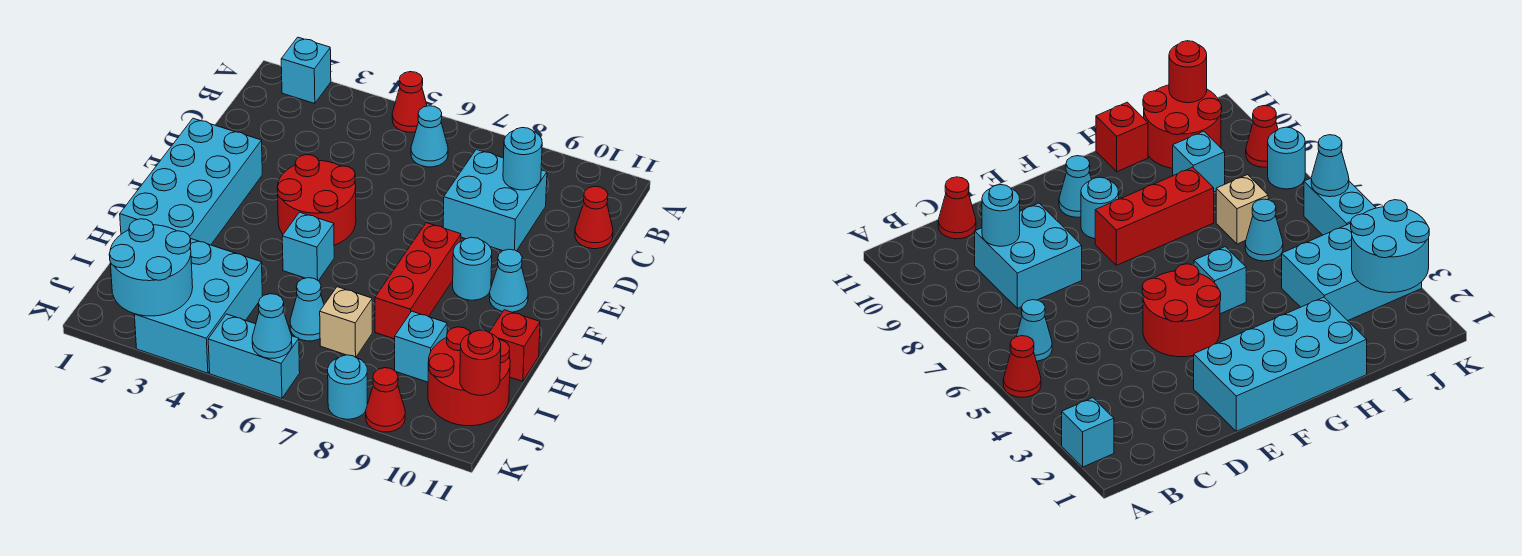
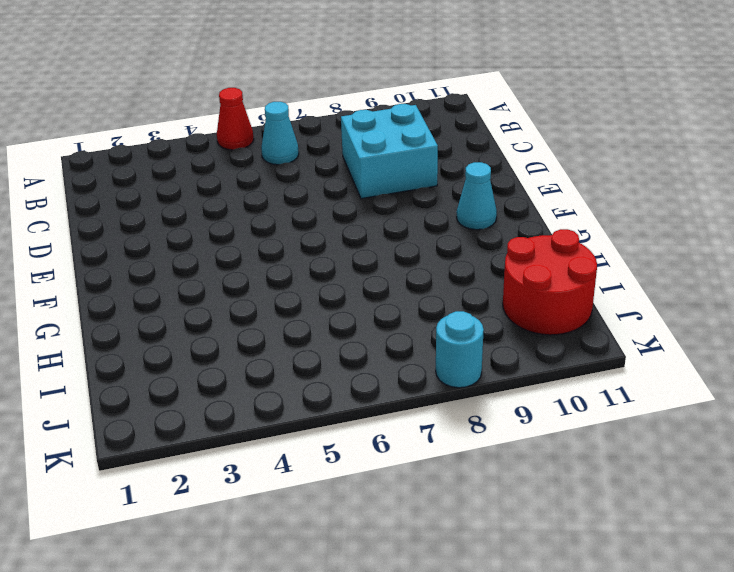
none -> cyan brick A2 level 1
none -> red cone C11 level 1
none -> cyan brick E1:H2 level 1

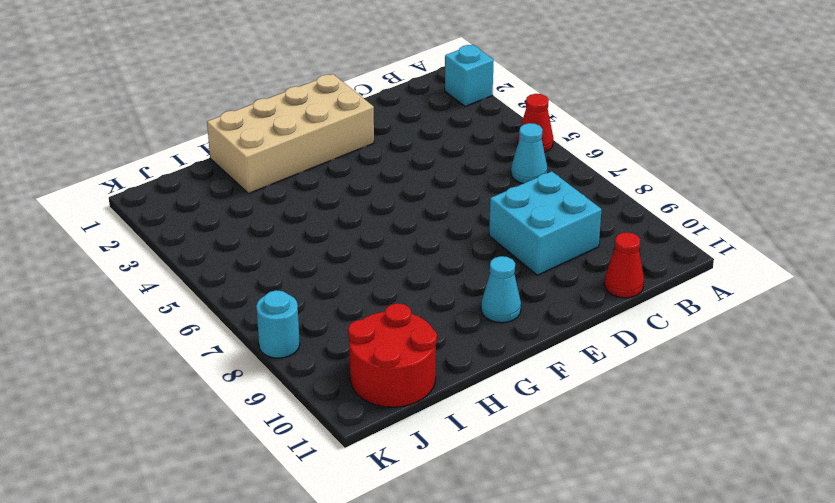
tan brick E1:H2 level 1 -> cyan brick E1:H2 level 1
none -> red round brick E4:F5 level 1
none -> red brick F8:H8 level 1
none -> cyan round brick F9 level 1

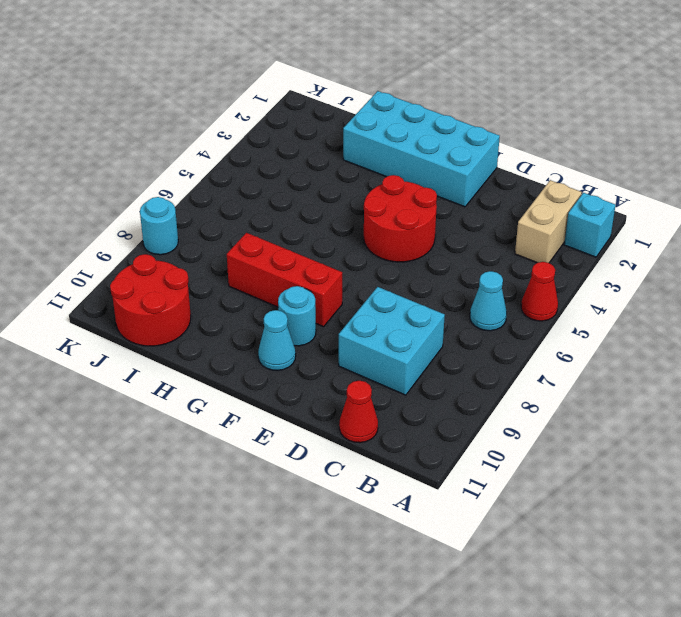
tan brick B2:B3 level 1 -> none
none -> cyan brick G5 level 1
none -> red brick H11 level 1
none -> cyan brick I3:K4 level 1

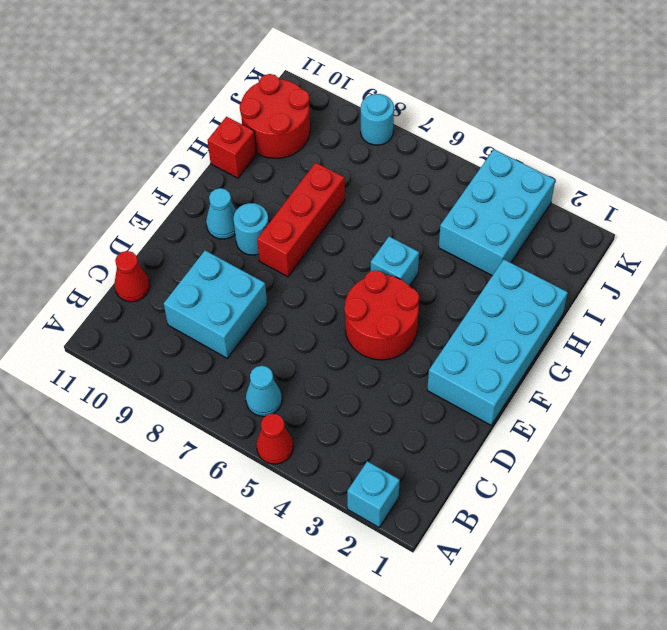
none -> cyan cone I6 level 1
none -> tan brick I7 level 1
none -> cyan brick I9 level 1

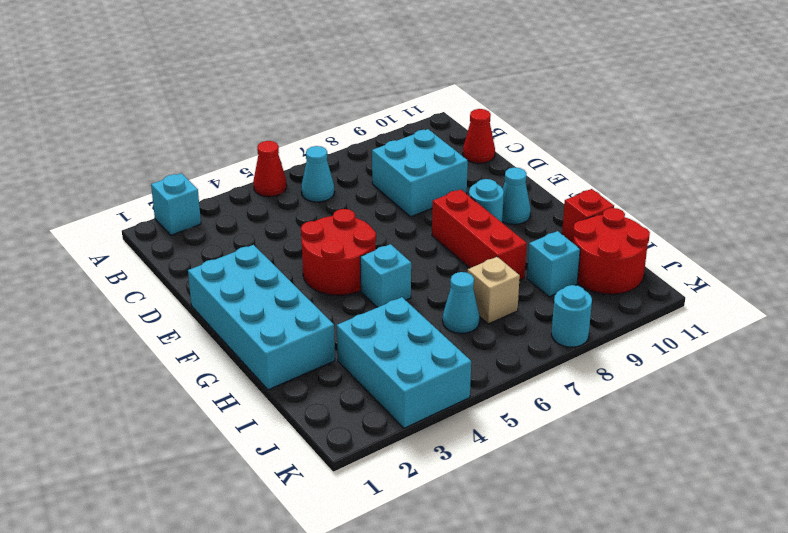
none -> cyan brick K5:K6 level 1
none -> red cone K9 level 1
none -> cyan round brick C9 level 2

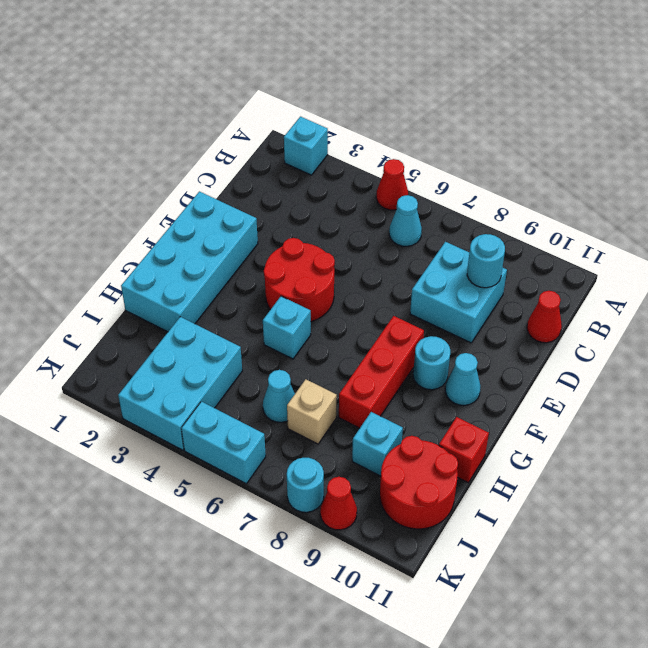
none -> cyan round brick J2:K3 level 2
none -> red round brick J11 level 2
none -> cyan cone K6 level 2

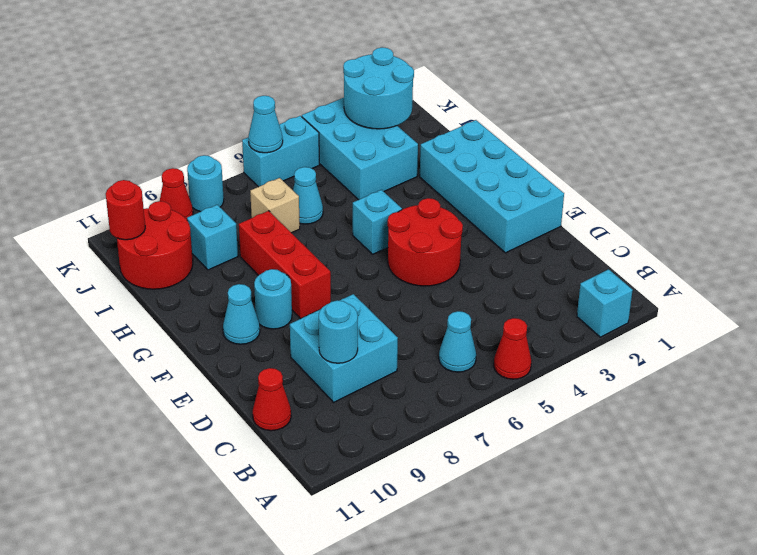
none -> red brick H11 level 1

